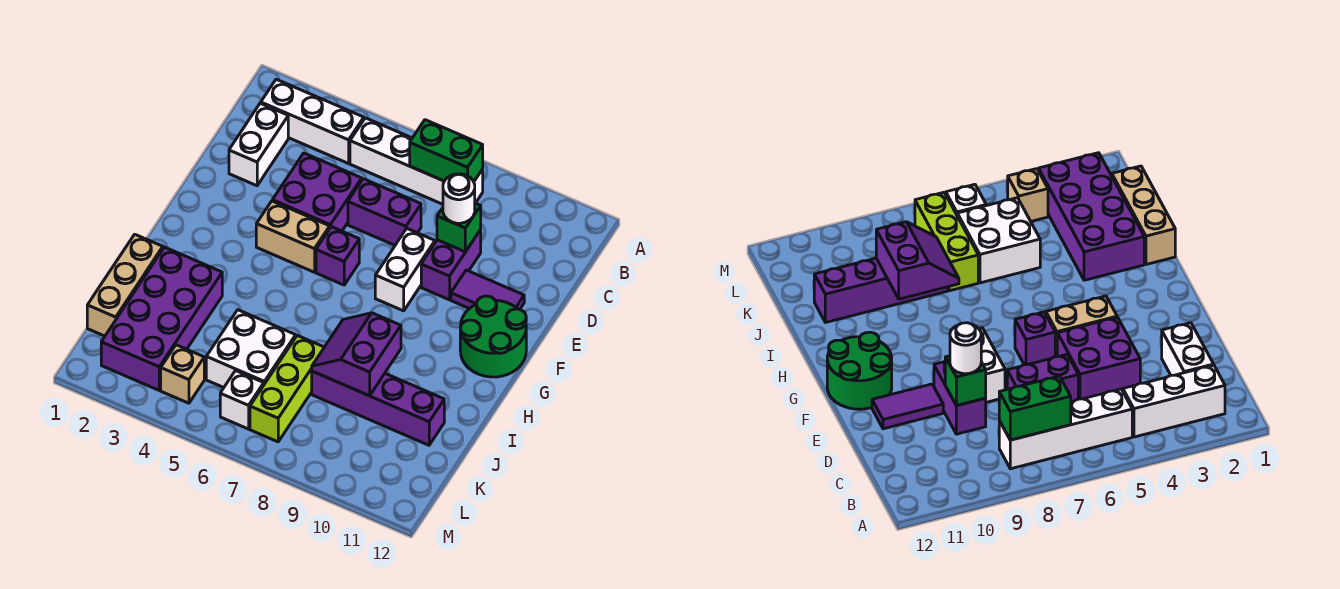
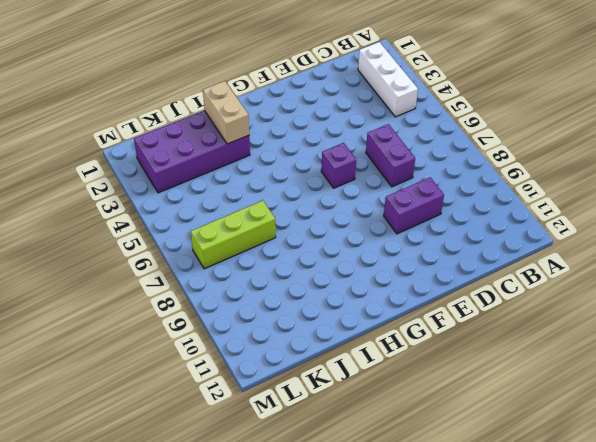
tan brick I2:I3 level 2 -> tan brick F4:F5 level 1
none -> white brick B5:B8 level 1
none -> white brick C2:D2 level 1
none -> purple brick D4:E5 level 1

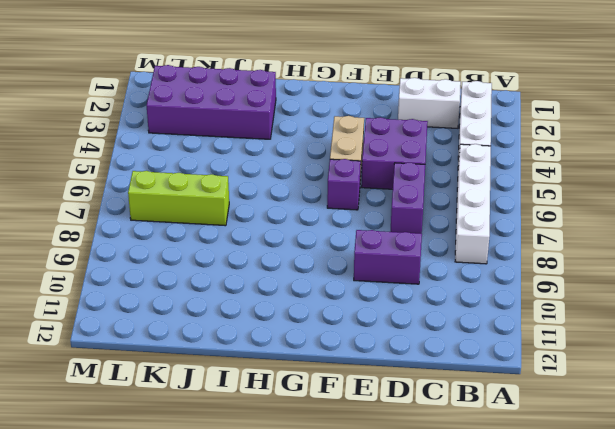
none -> white brick E8:F8 level 1
none -> purple tile E10:E11 level 1
none -> green round brick F11:G12 level 1

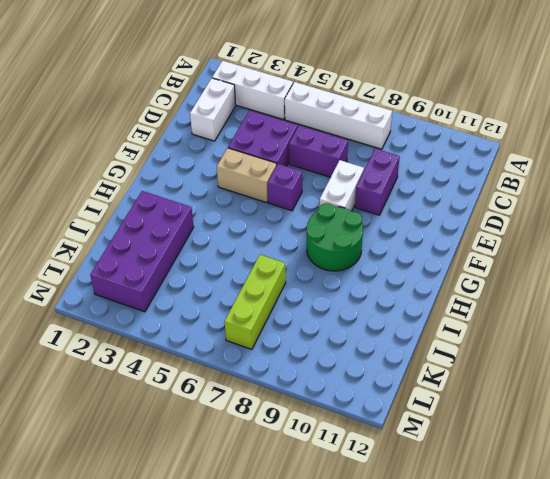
green round brick G8:H9 level 1 -> green round brick F11:G12 level 1
none -> purple tile E10:E11 level 1
none -> tan brick I1:K1 level 1
none -> white brick J5:K6 level 1

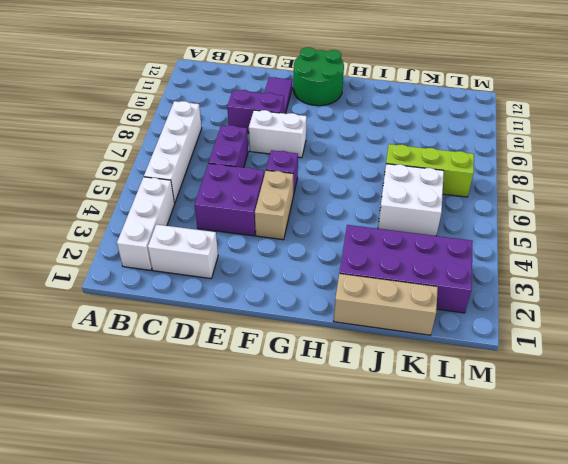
none -> purple brick J8:J11 level 1
none -> tan brick L4 level 1
none -> white brick L6 level 1

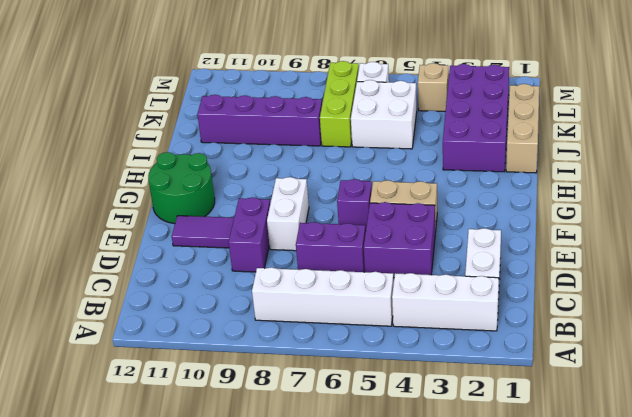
none -> green brick B7:B8 level 2
none -> green brick D9 level 2
none -> purple slope I8:J9 level 2 top 9

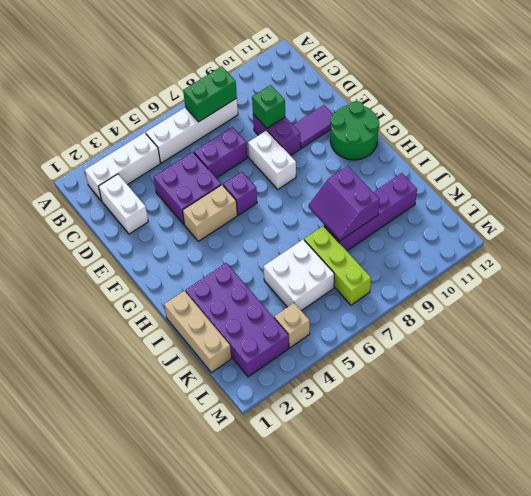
none -> white brick L6 level 1
none -> white round brick D9 level 3

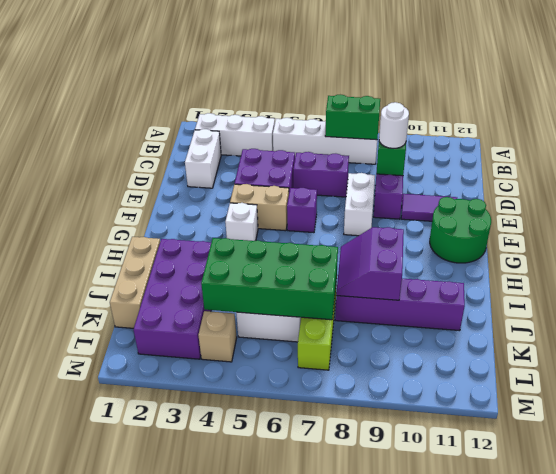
white brick G4 level 1 -> white brick L6 level 1
green brick J4:K7 level 2 -> none

